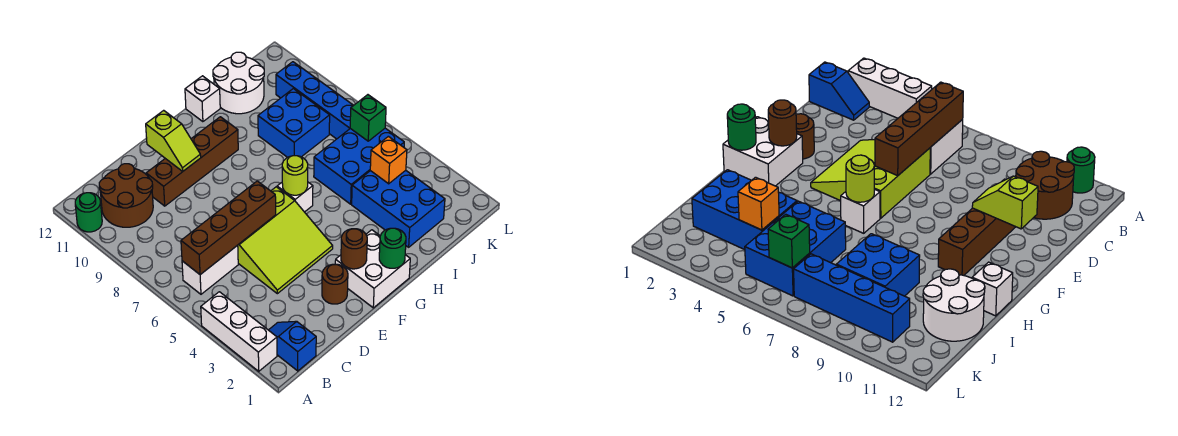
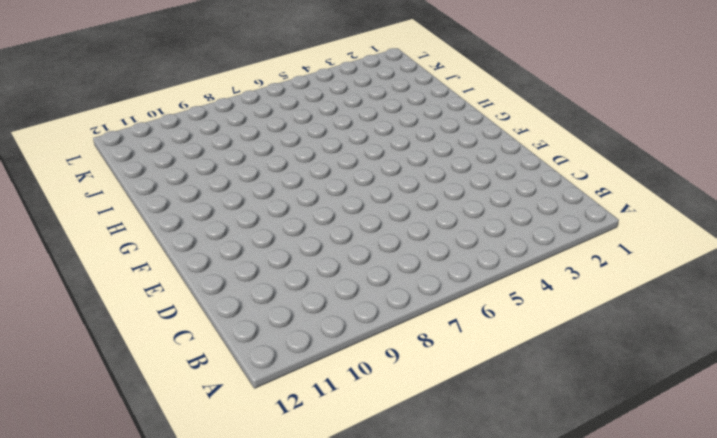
none -> white brick A2:A4 level 1
none -> green round brick A11 level 1
none -> blue slope B1:B2 level 1 top 1

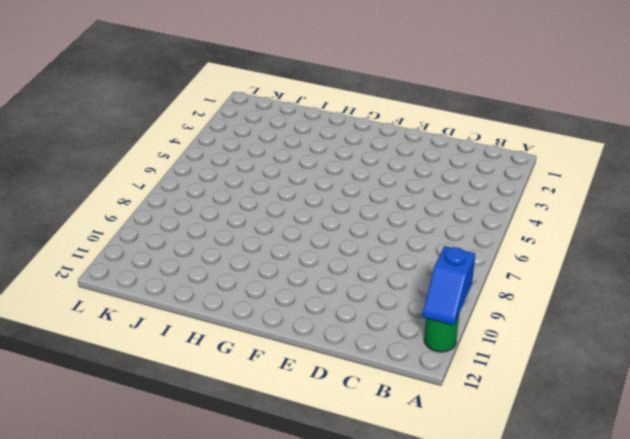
blue slope A10:A11 level 2 top 10 -> blue slope B1:B2 level 1 top 1
none -> white brick A2:A4 level 1
none -> white brick B6:C6 level 1
none -> brown round brick B10:C11 level 1

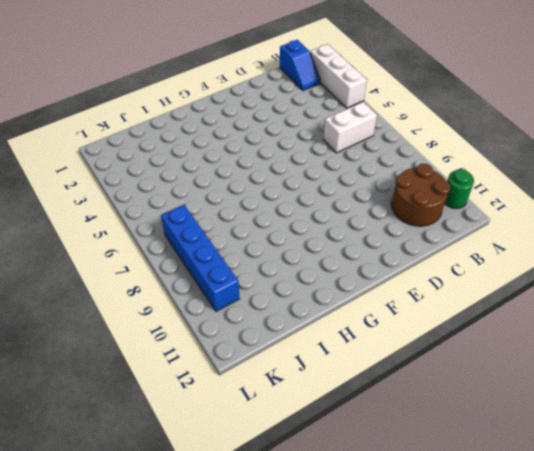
none -> lime slope D4:F6 level 1 top 6
none -> brown brick D10:G10 level 1
none -> brown round brick E2 level 1

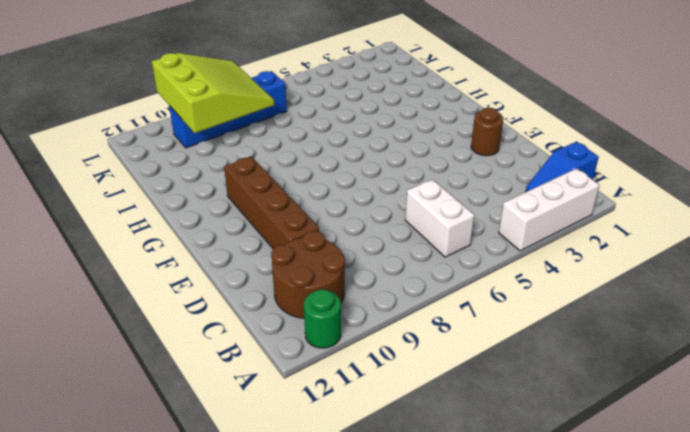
lime slope J8:L10 level 2 top 10 -> lime slope D4:F6 level 1 top 6
none -> white brick F1:G2 level 1
none -> white brick G6 level 1
none -> white brick H12 level 1

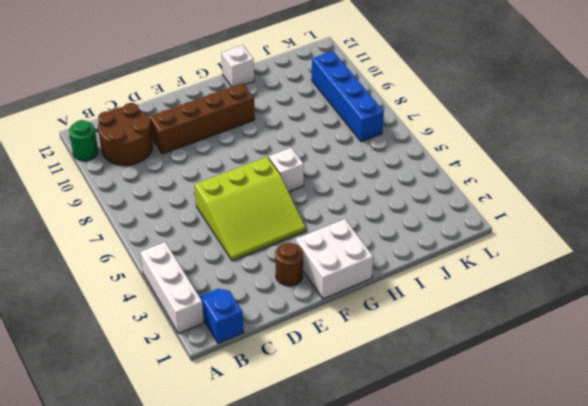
none -> white brick B6:C6 level 1
none -> blue brick I2:J4 level 1
none -> blue brick I5:K6 level 1

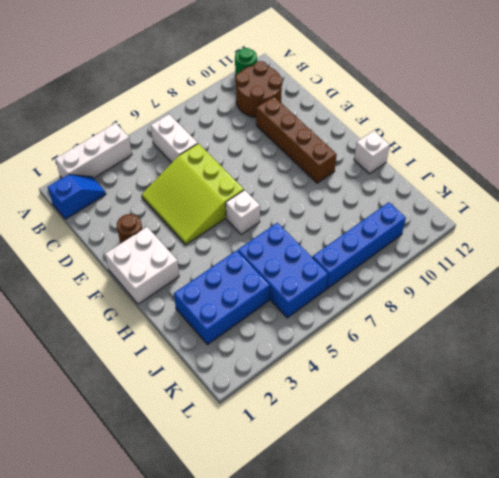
none -> blue brick I8:J9 level 1
none -> white round brick I11:J12 level 1
none -> brown brick B6:E6 level 2

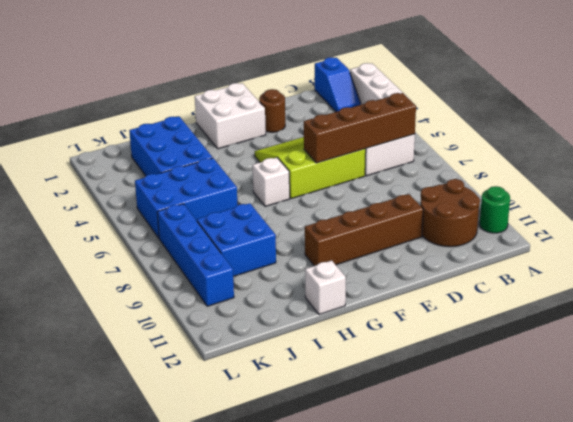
none -> white round brick I11:J12 level 1
none -> lime slope E10:E11 level 2 top 11
none -> brown round brick F2 level 2

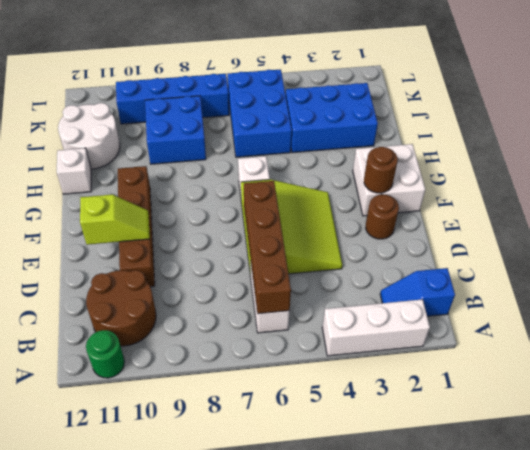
none -> green round brick G1 level 2
none -> lime round brick G6 level 2
none -> orange brick J4 level 2

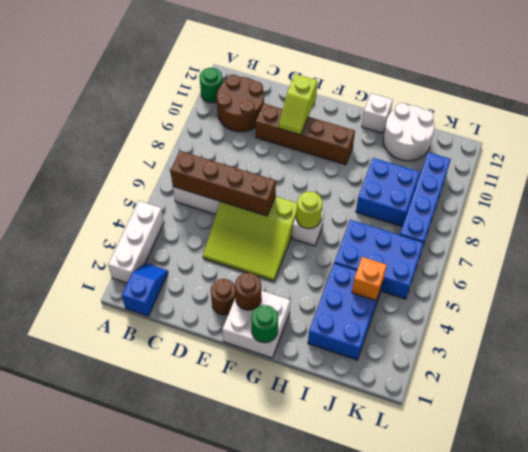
none -> green brick K6 level 2

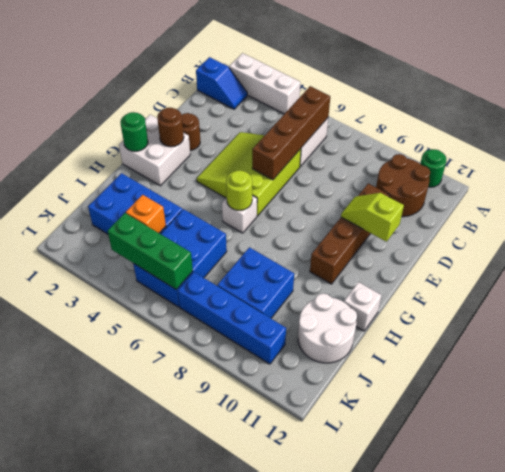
green brick K4:K6 level 2 -> green brick K6 level 2

